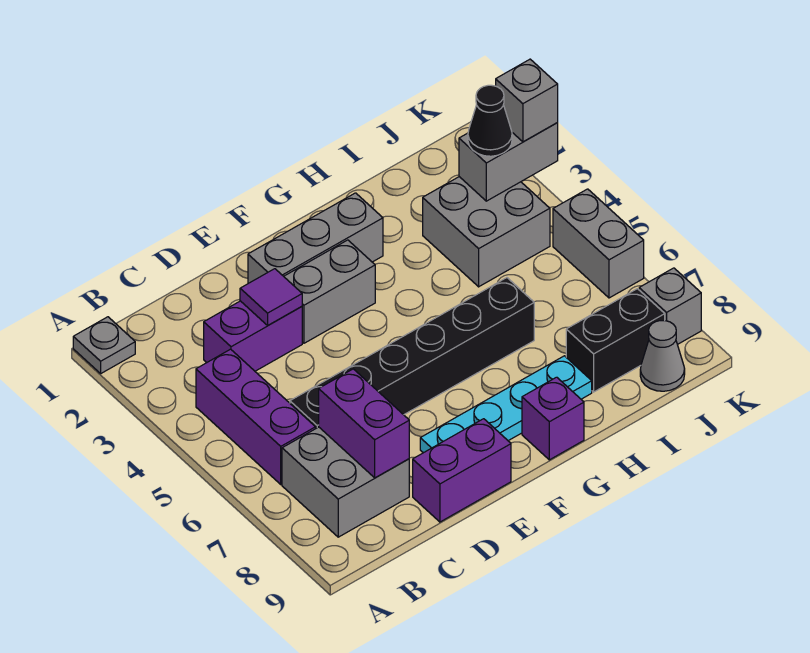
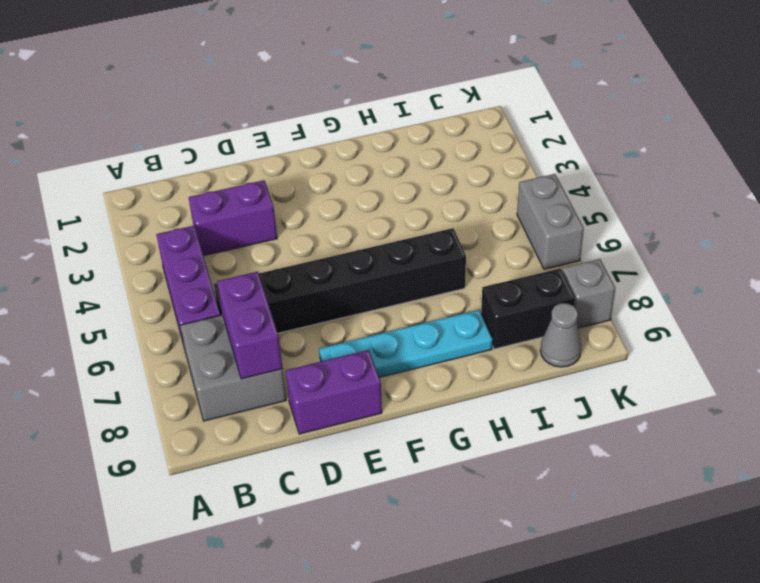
none -> grey plate A1 level 1
none -> grey brick E2:G2 level 1
none -> grey brick E3:F3 level 1

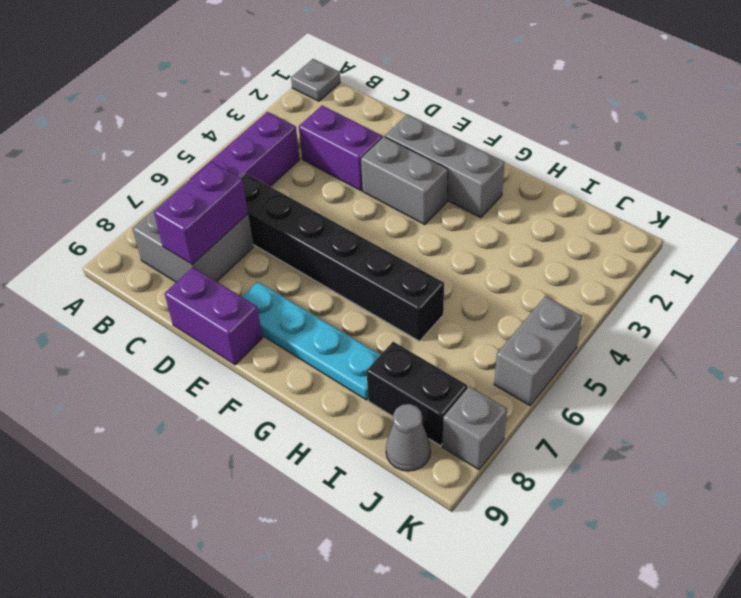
none -> purple brick G9 level 1
none -> grey brick I3:J4 level 1
none -> purple tile D3 level 2

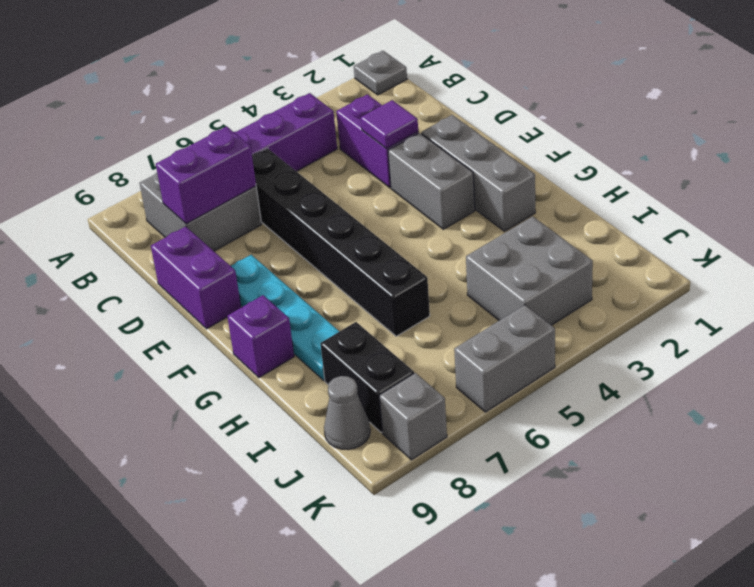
none -> grey brick J3:K3 level 2
none -> black cone J3 level 3
none -> grey brick K3 level 3

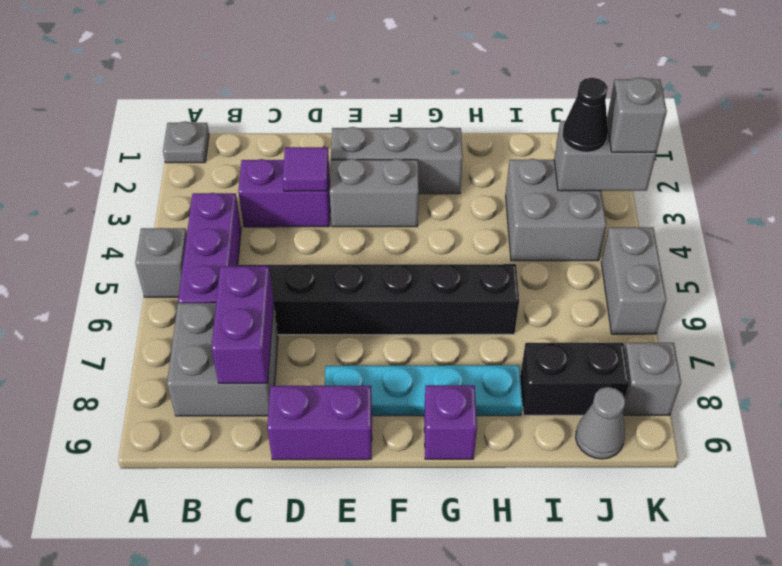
grey brick A5 level 1 -> none

